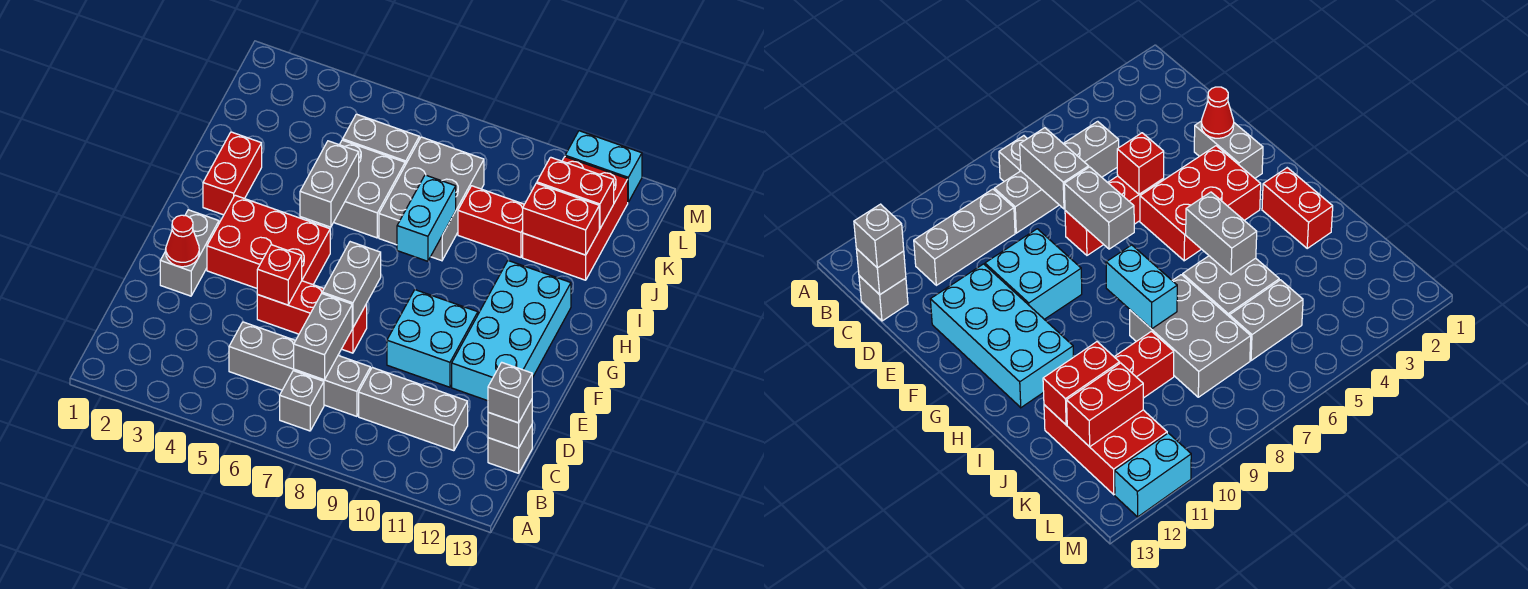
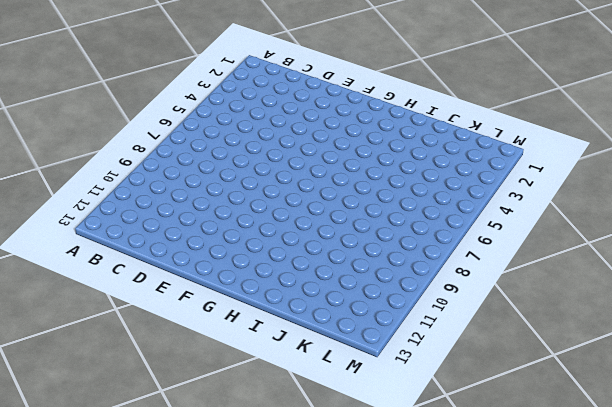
none -> grey brick B7 level 1
none -> grey brick C5:C8 level 1
none -> grey brick C9:C11 level 1

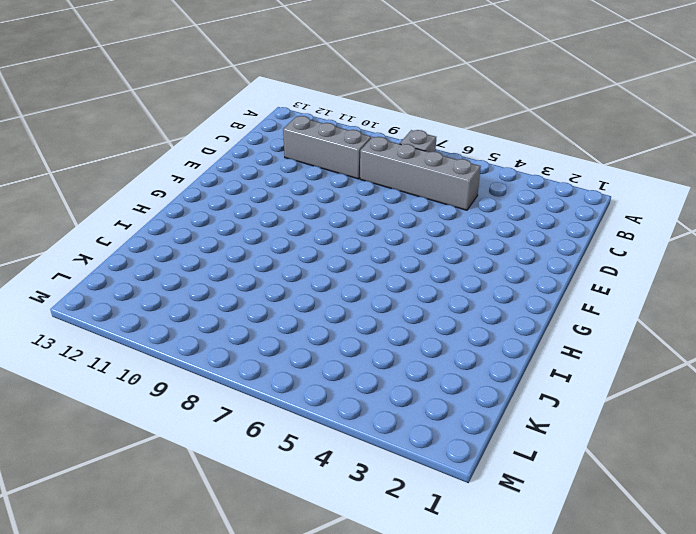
none -> grey brick C13 level 1
none -> grey brick E2:F2 level 1
none -> red brick E5:E7 level 1

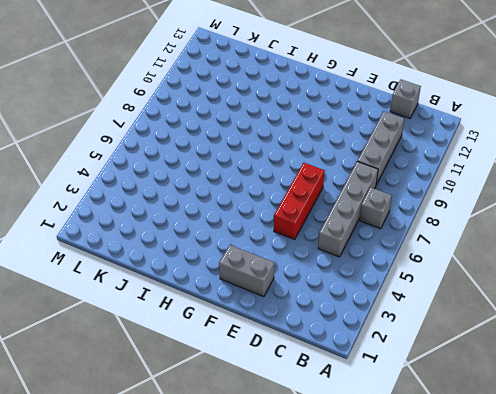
none -> cyan brick E9:F10 level 1
none -> cyan brick E11:H12 level 1
none -> red brick F3:G5 level 1

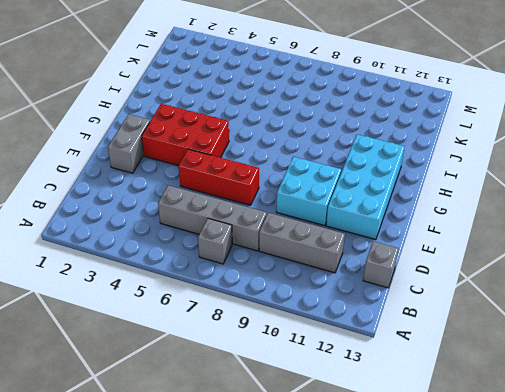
none -> red brick H2:I2 level 1
none -> grey brick I5:J6 level 1
none -> grey brick I7:K8 level 1

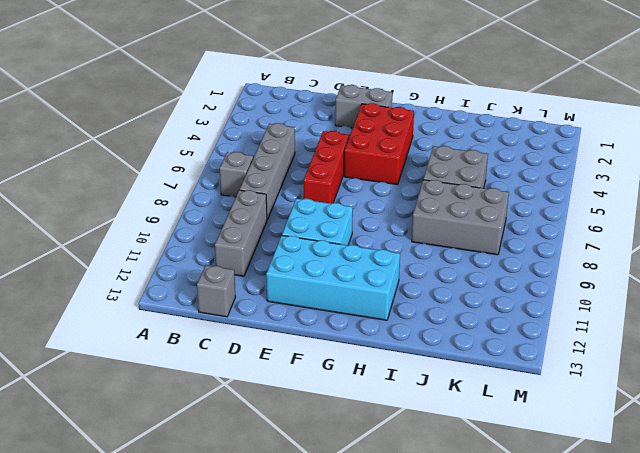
none -> red brick H2:I2 level 1
none -> red brick J9:J10 level 1
none -> red brick J11:L12 level 1

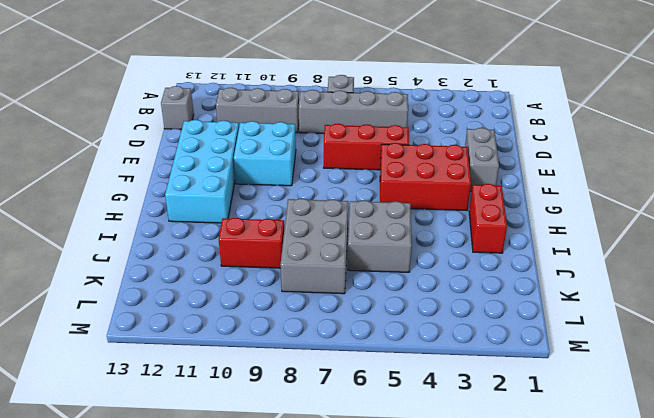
none -> red brick J11:L12 level 1
none -> grey brick K5:K6 level 1
none -> cyan brick M11:M12 level 1

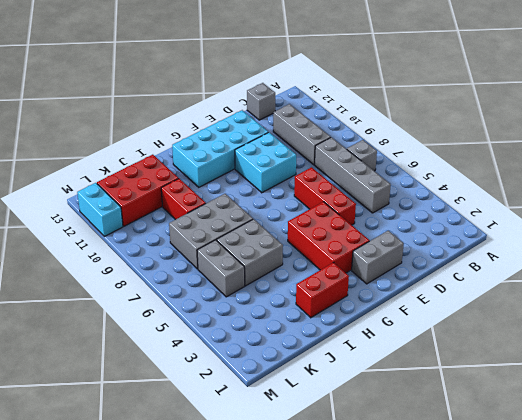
none -> grey brick C7:D7 level 2
none -> grey brick C13 level 2
none -> red cone E2 level 2

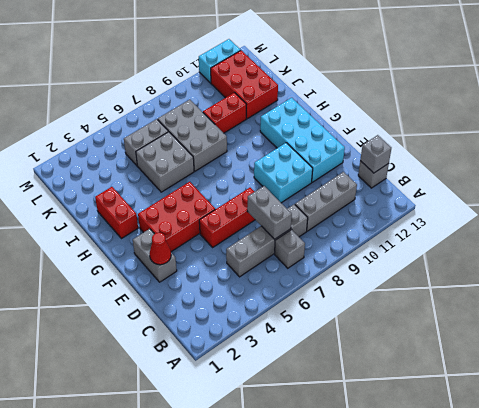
none -> red brick E5 level 2
none -> grey brick E7:F7 level 2
none -> grey brick H5:I5 level 2

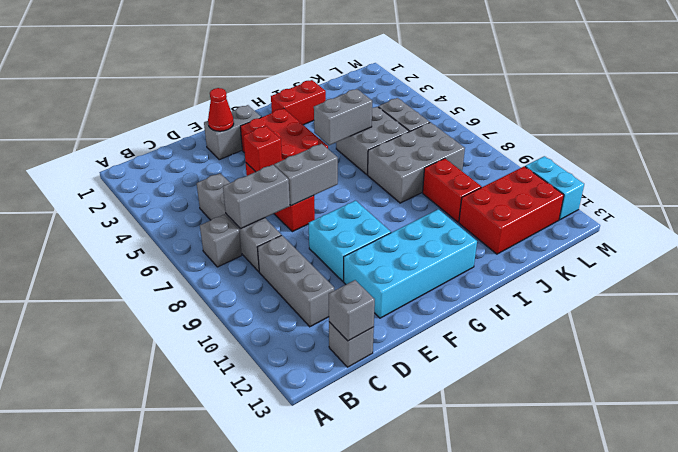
none -> cyan brick H8:I8 level 2
none -> red brick J11:J12 level 2
none -> red brick K11:K12 level 2

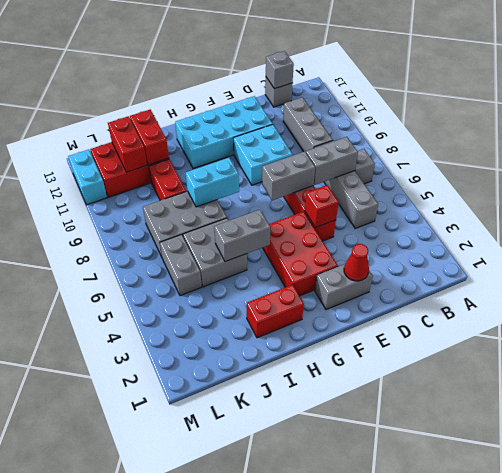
none -> grey brick C13 level 3

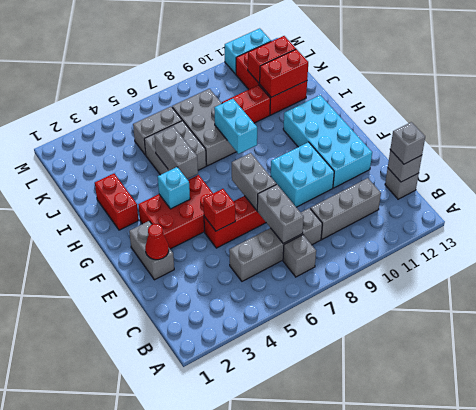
cyan brick G4 level 2 -> none

